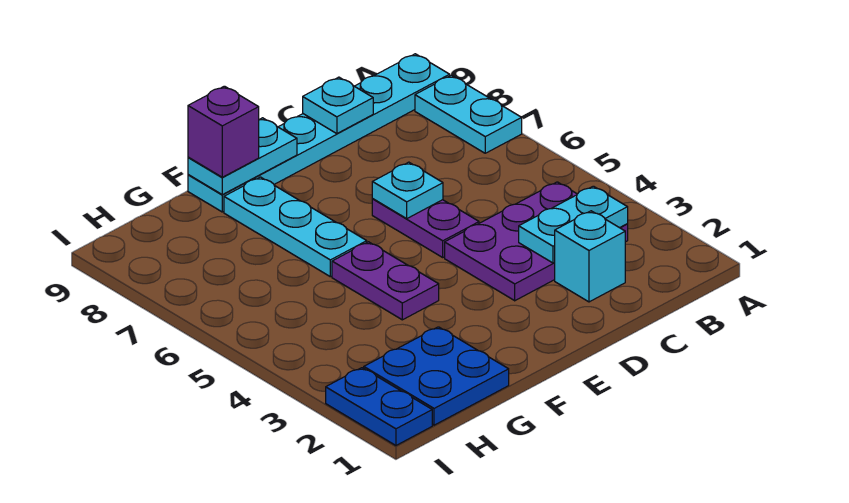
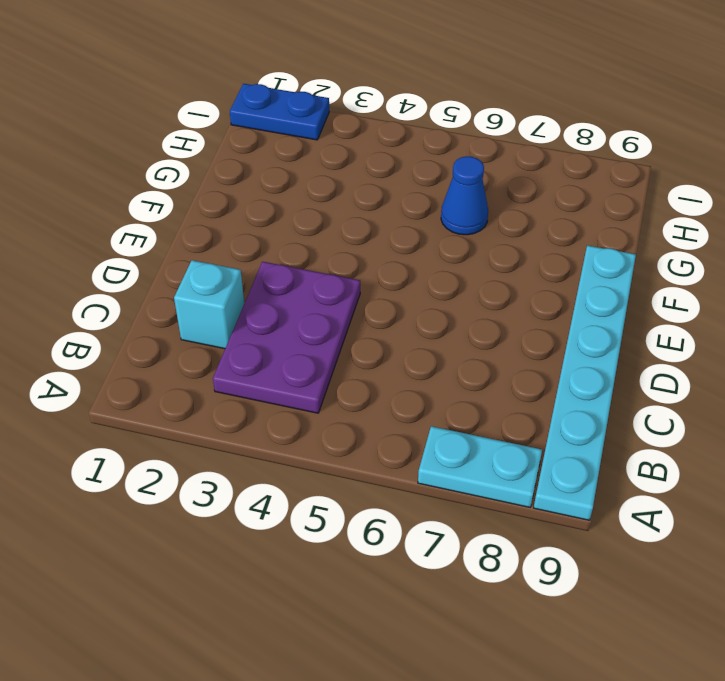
blue cone G6 level 1 -> none
none -> purple plate D5:D6 level 1
none -> purple plate F4:F5 level 1
none -> cyan plate F6:F8 level 1

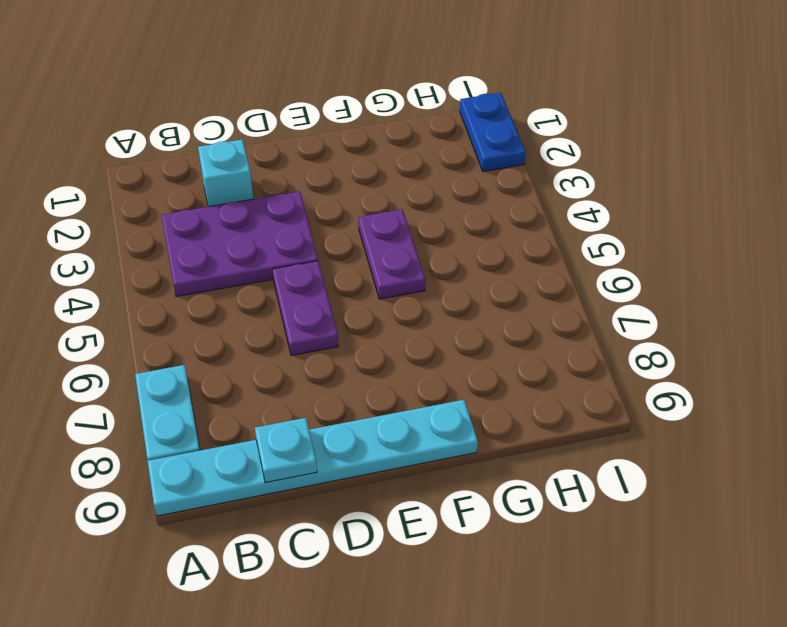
none -> cyan plate F6:F8 level 1
none -> blue plate G1:H2 level 1
none -> cyan plate B3:C3 level 2

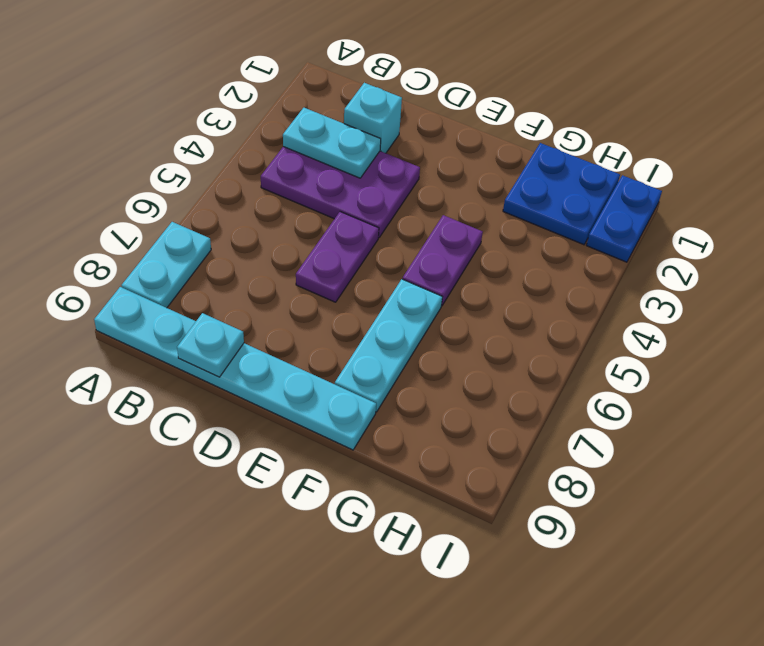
none -> cyan plate D6 level 2
none -> cyan plate E9:F9 level 2
none -> purple brick F9 level 3

